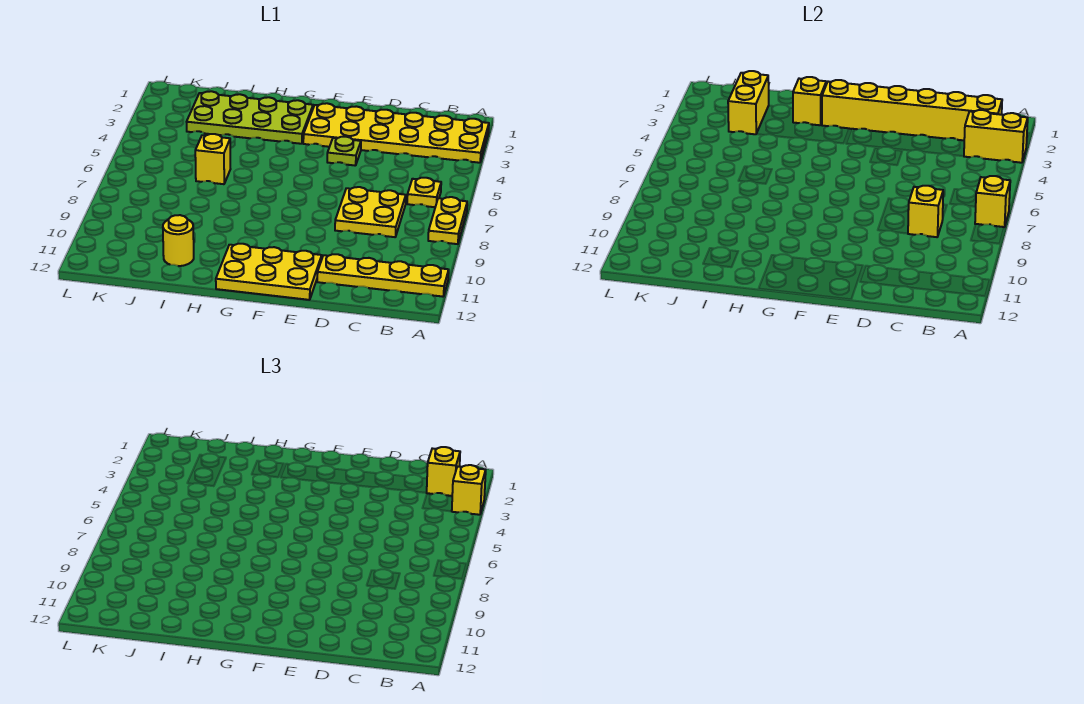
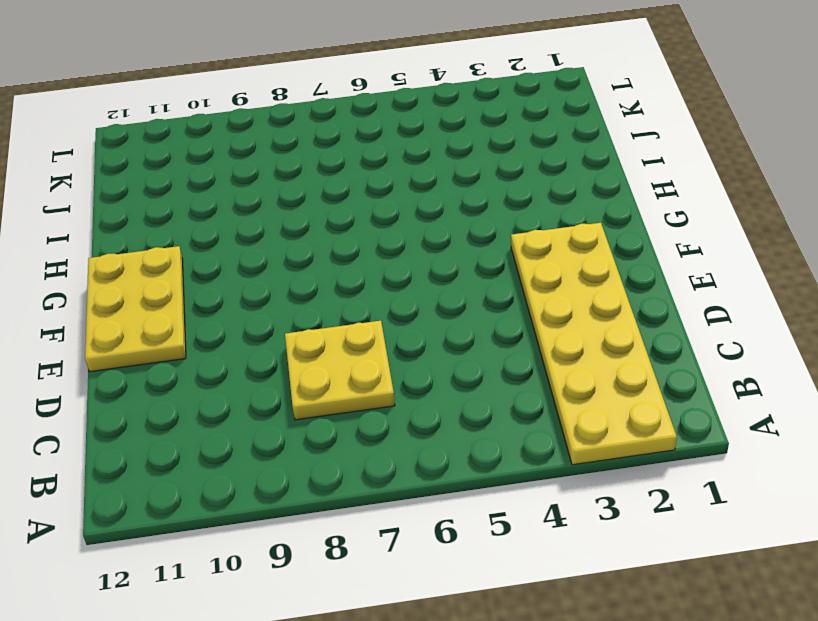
none -> yellow plate A7:A8 level 1
none -> yellow plate A11:D11 level 1
none -> yellow plate B6 level 1

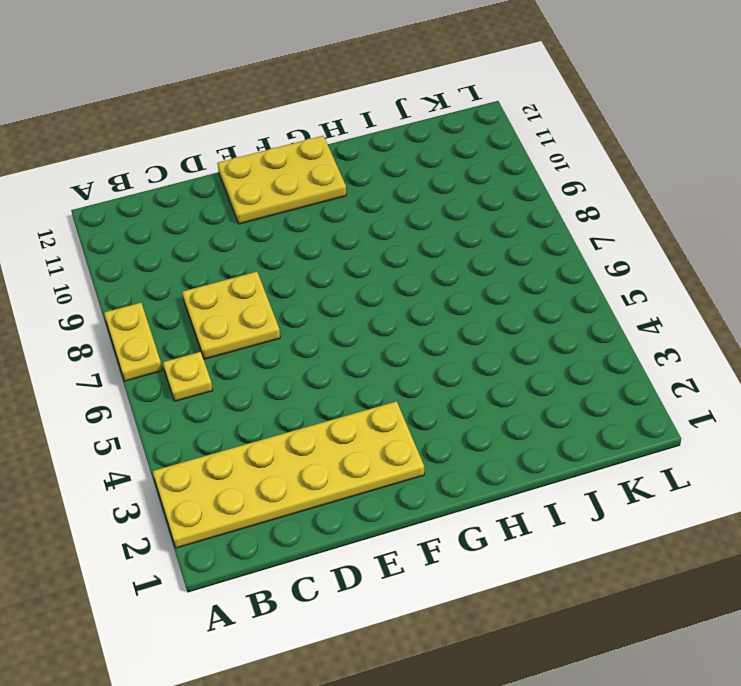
none -> yellow plate A11:D11 level 1
none -> lime plate E4 level 1
none -> lime plate G2:J3 level 1

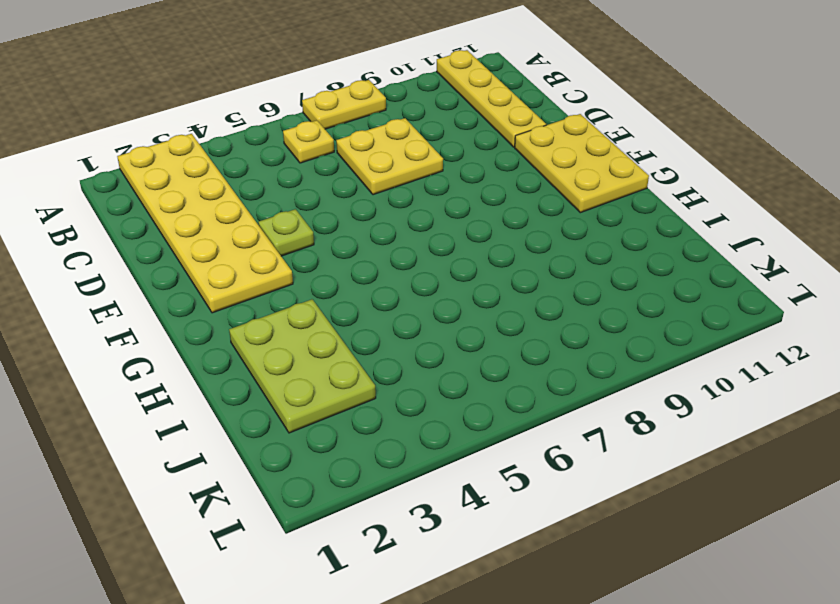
lime plate H2:J3 level 1 -> lime plate G2:J3 level 1
none -> yellow brick I6 level 1
none -> yellow round brick I11 level 1
none -> yellow brick A3:B3 level 2

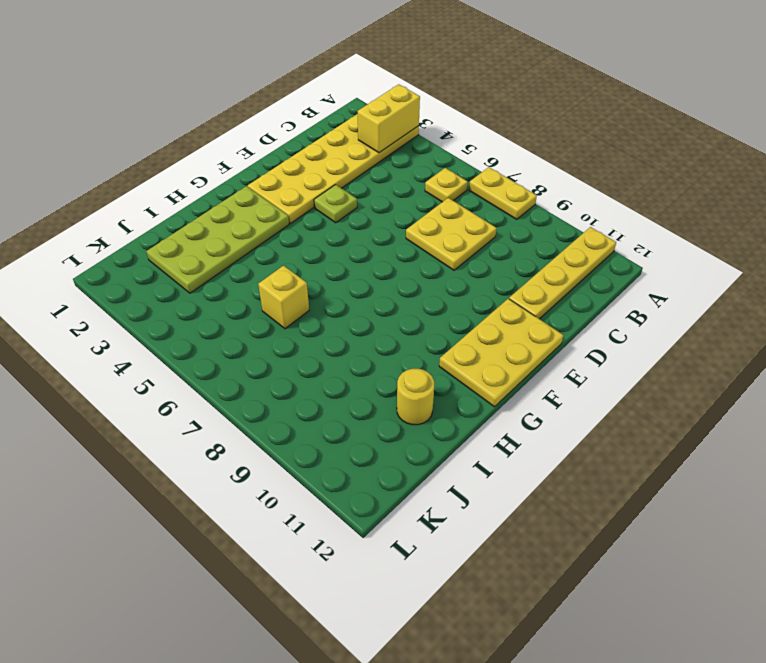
none -> yellow brick A7 level 2
none -> yellow brick B2:G2 level 2
none -> yellow brick C8 level 2

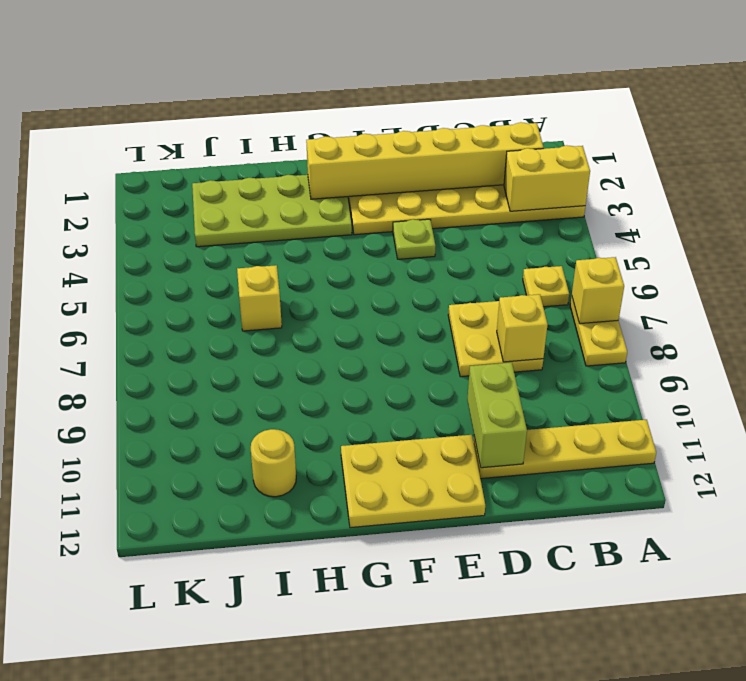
lime brick D10:D11 level 2 -> none
none -> yellow brick H2 level 2
none -> yellow brick J2:J3 level 2
none -> yellow brick A3 level 3

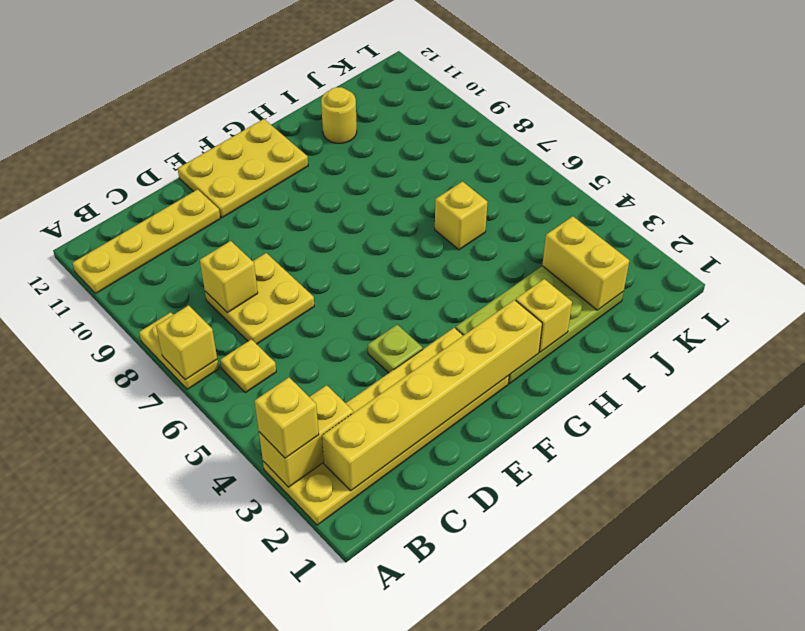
none -> yellow brick B2 level 3

